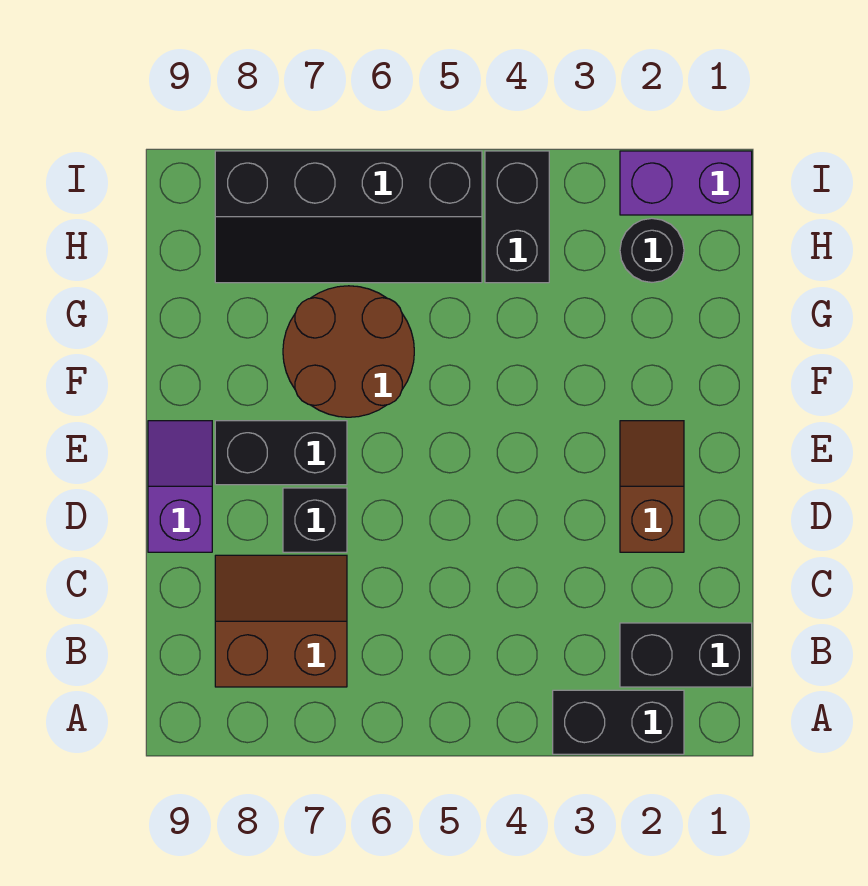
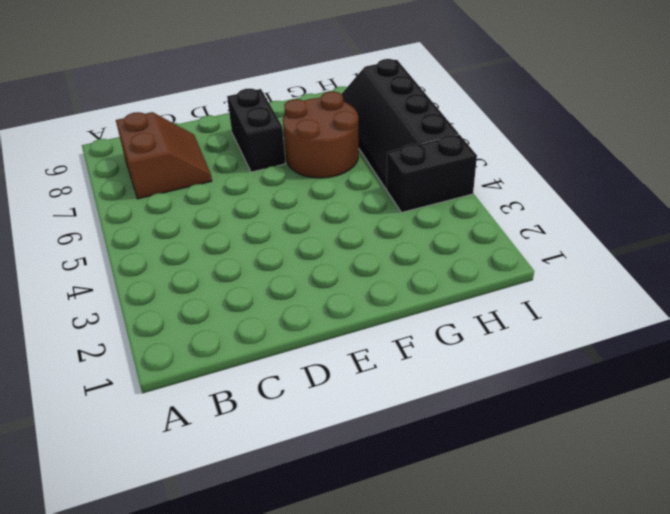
none -> black brick A2:A3 level 1
none -> black brick B1:B2 level 1
none -> brown slope D2:E2 level 1 top D

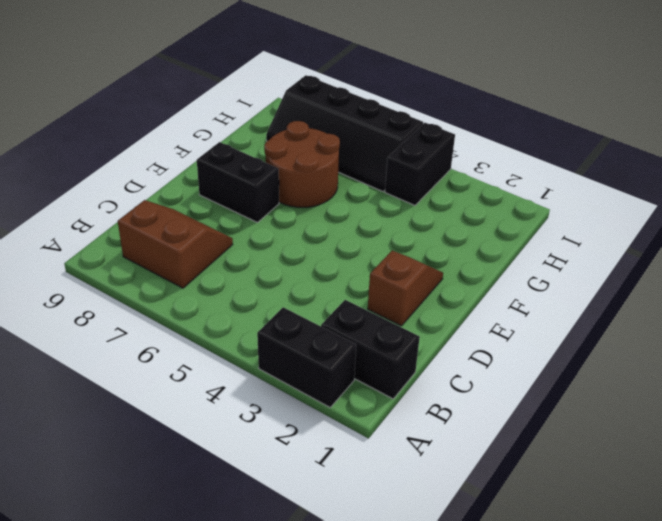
none -> black brick D7 level 1
none -> purple slope D9:E9 level 1 top D
none -> black round brick H2 level 1

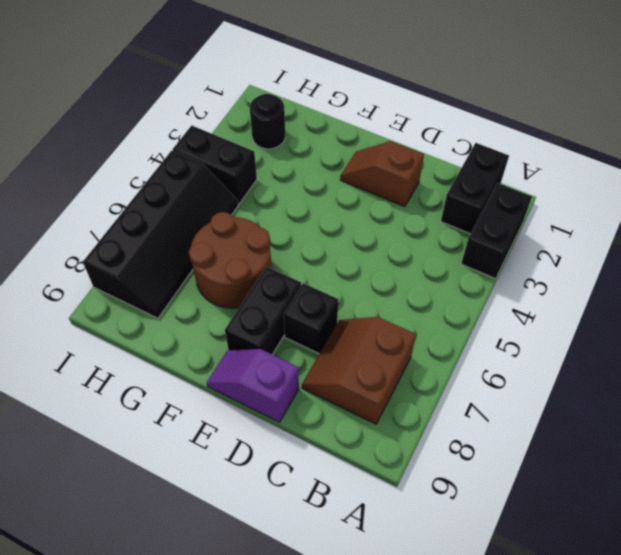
none -> purple brick I1:I2 level 1

